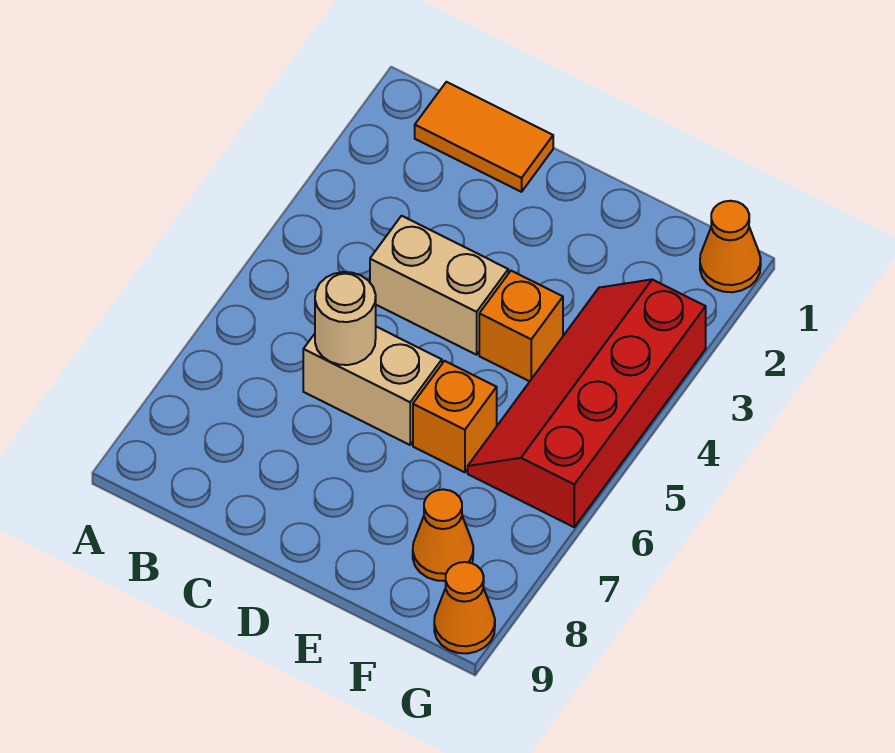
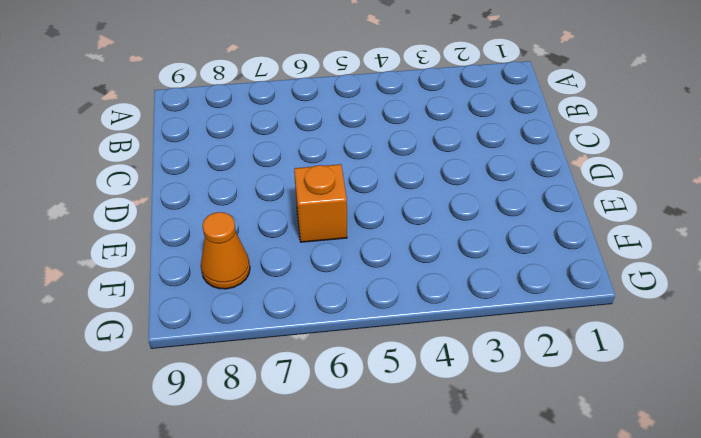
none -> orange tile B1:C1 level 1
none -> tan brick C4:D4 level 1

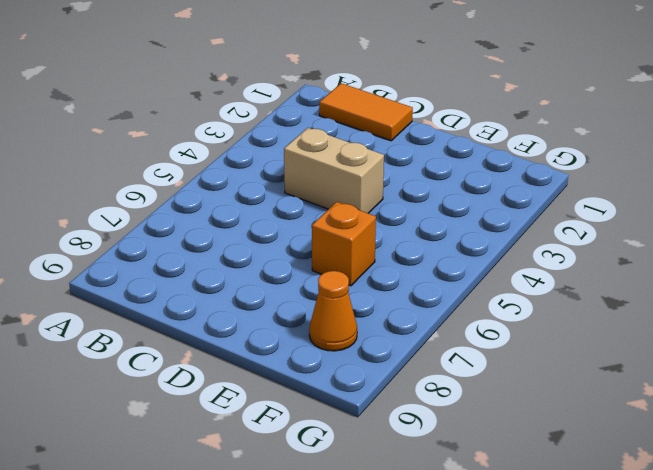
none -> tan brick C6:D6 level 1
none -> orange brick E4 level 1

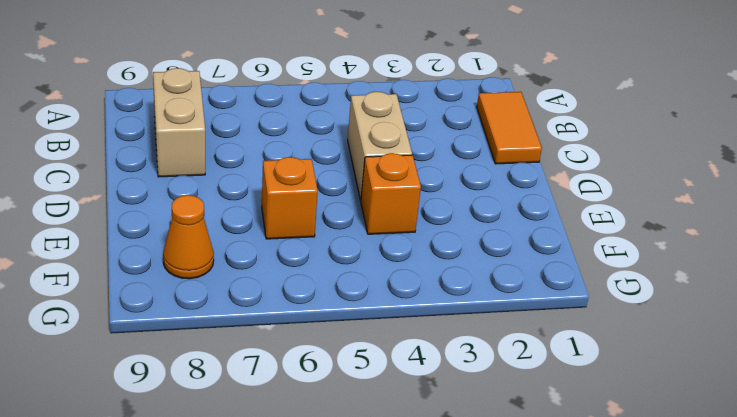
tan brick B8:C8 level 1 -> tan brick C6:D6 level 1
none -> red slope F3:G6 level 1 top G
none -> orange cone G1 level 1

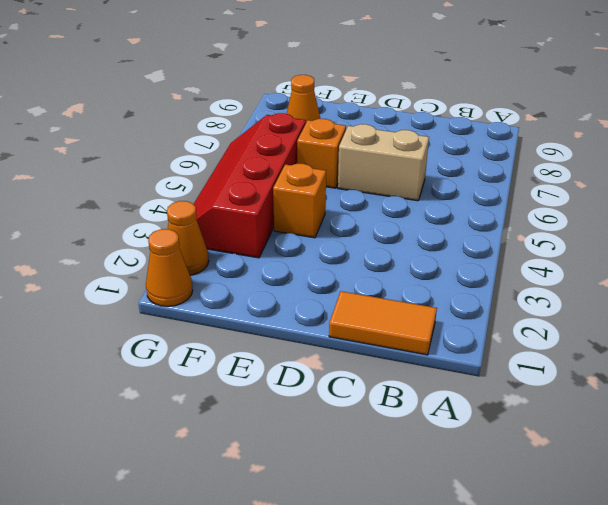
red slope F3:G6 level 1 top F -> red slope F3:G6 level 1 top G
orange cone G2 level 1 -> orange cone G9 level 1
none -> tan brick C4:D4 level 1
none -> tan round brick C6 level 2

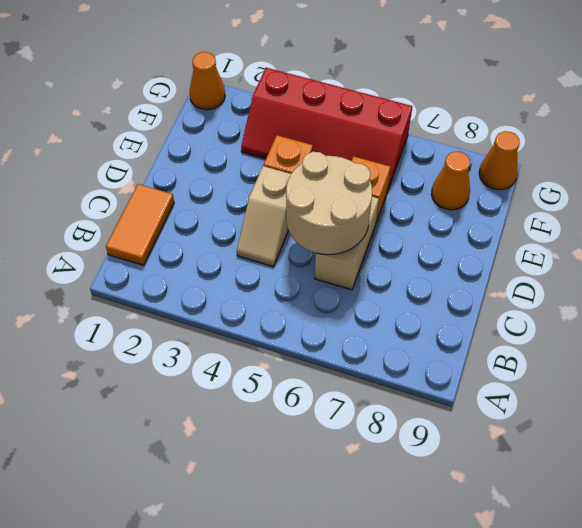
tan slope C4:D4 level 1 top D -> tan brick C4:D4 level 1
tan round brick C5:D6 level 2 -> tan round brick C6 level 2

